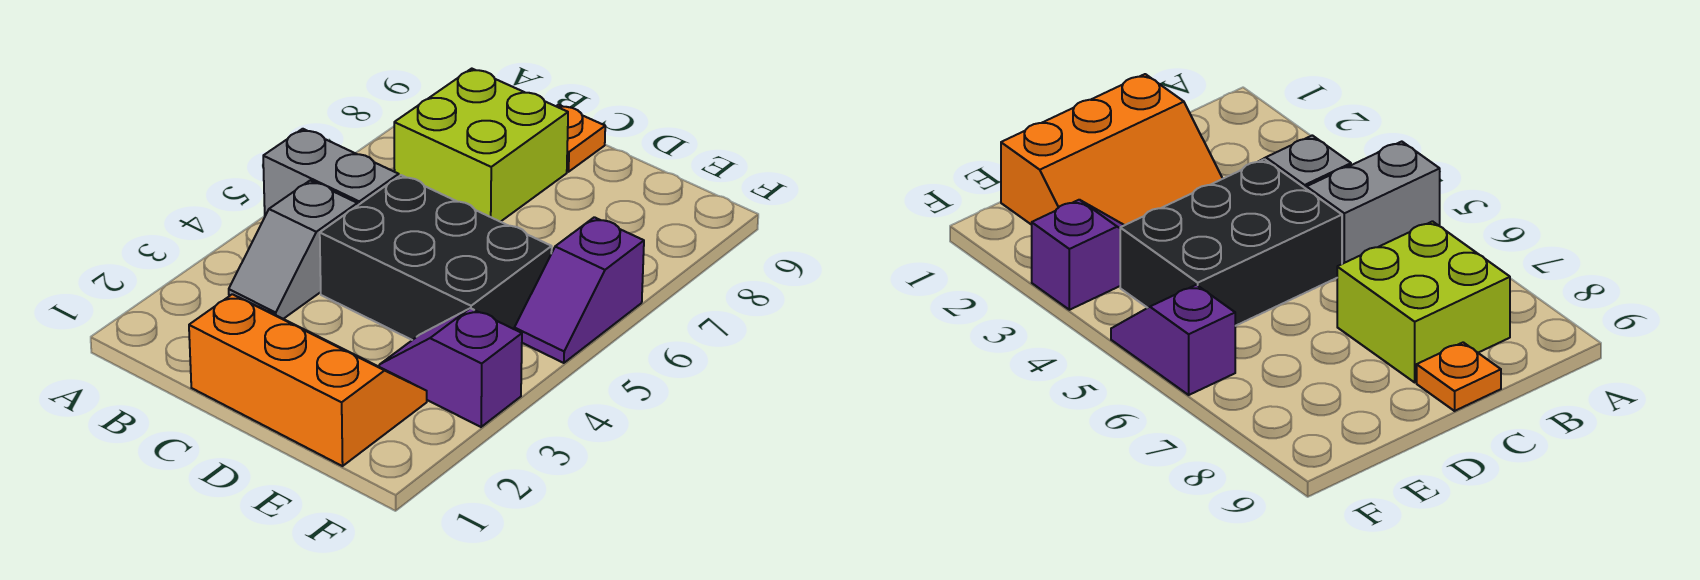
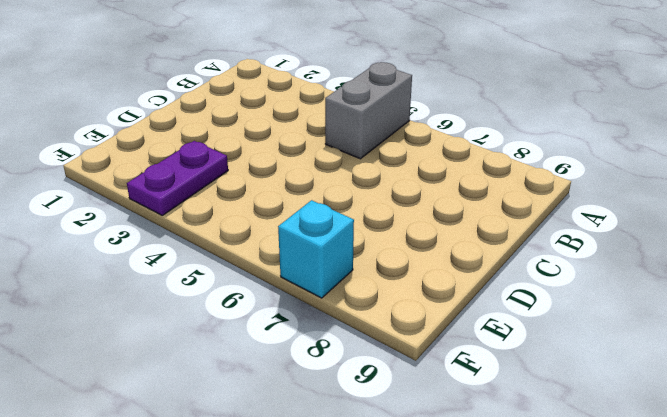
purple plate E3:F3 level 1 -> purple slope E3:F3 level 1 top F
cyan brick F7 level 1 -> none
none -> grey slope B3:B4 level 1 top 4
none -> lime brick B7:C8 level 1

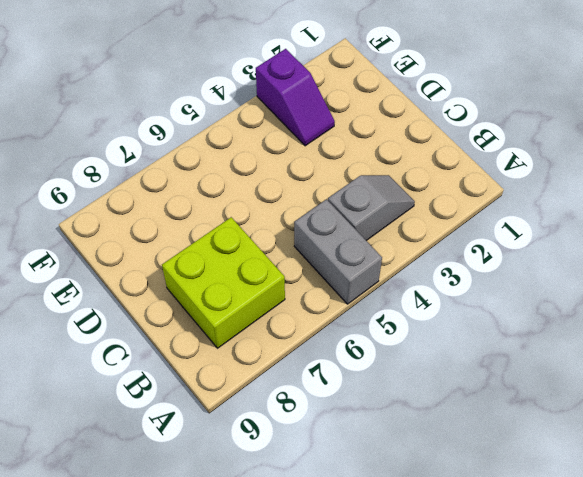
none -> orange slope C1:E2 level 1 top 1
none -> black brick C4:E5 level 1

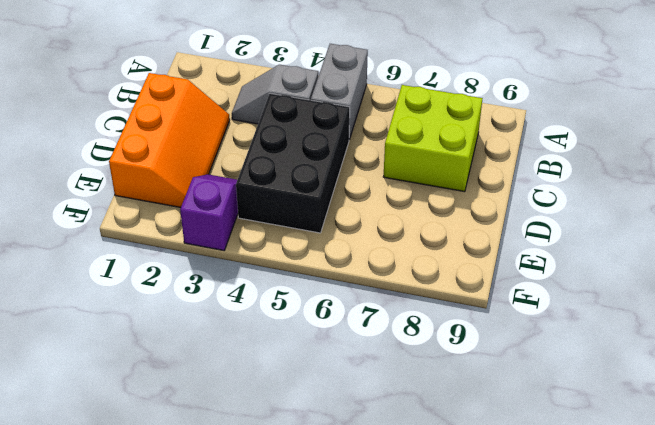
none -> orange plate C9 level 1
none -> purple slope F5:F6 level 1 top 6

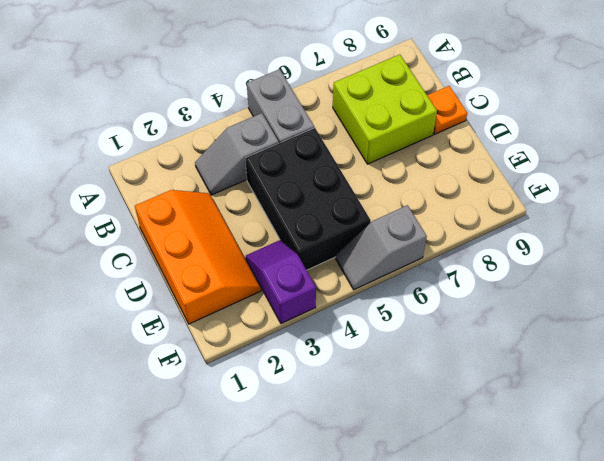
grey slope F5:F6 level 1 top 6 -> purple slope F5:F6 level 1 top 6

